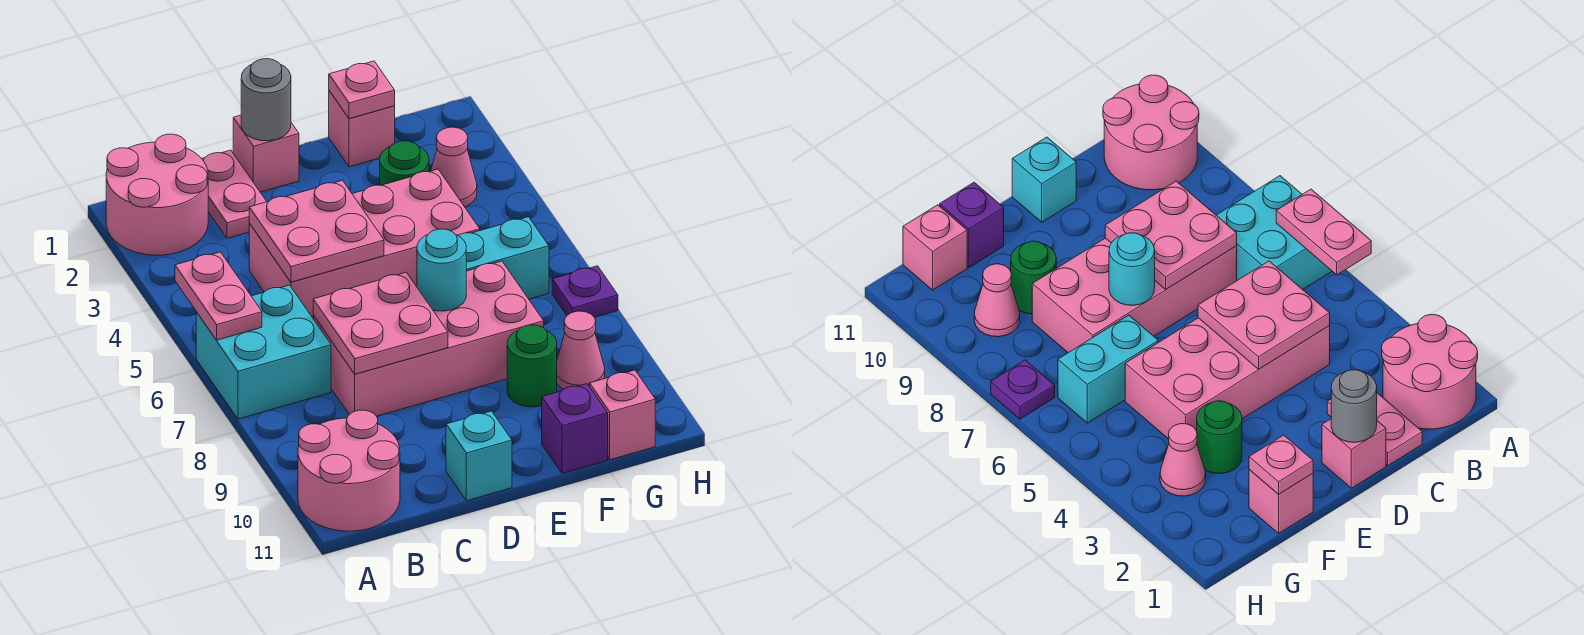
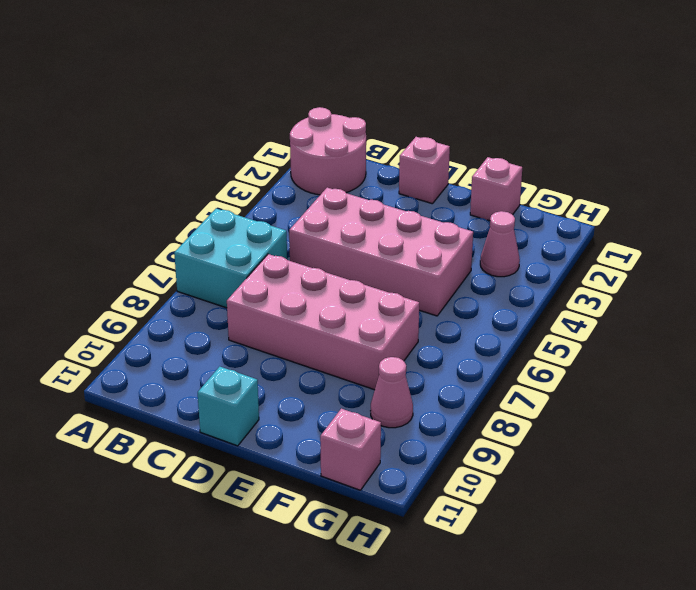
none -> pink round brick A10:B11 level 1
none -> pink plate C1:C2 level 1
none -> green round brick F3 level 1

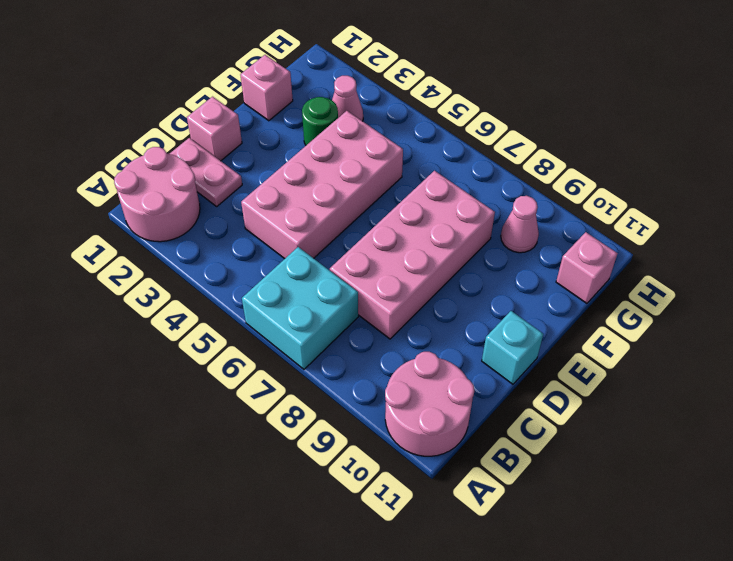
none -> cyan brick F6:G6 level 1
none -> green round brick F9 level 1
none -> purple brick F11 level 1

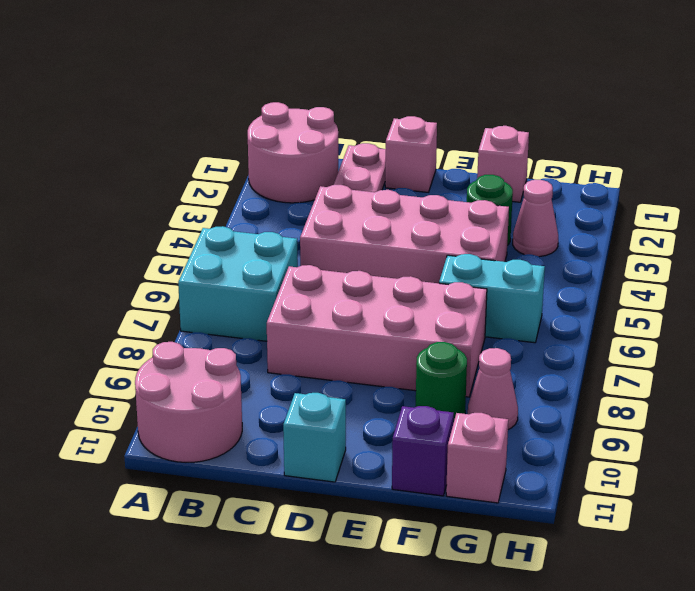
none -> purple plate H7 level 1
none -> pink plate A5:A6 level 2
none -> pink plate C4:D5 level 2

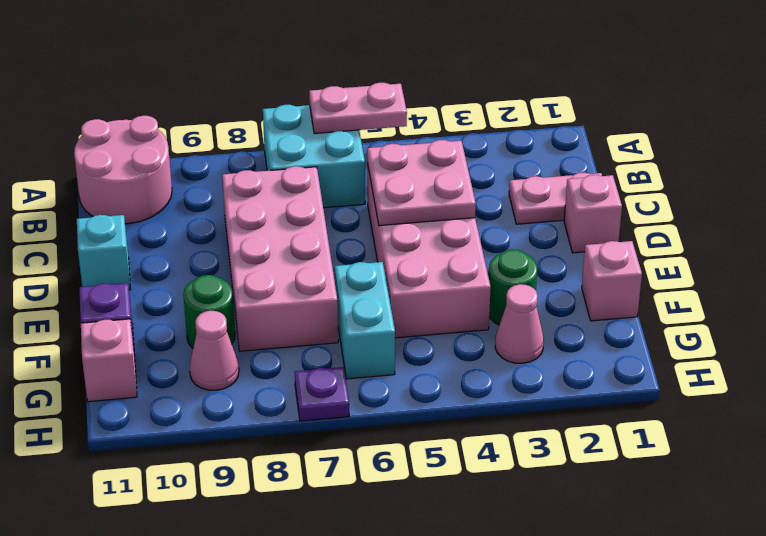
none -> pink round brick A1:B2 level 1
none -> pink plate C7:D8 level 2
none -> grey round brick D1 level 2

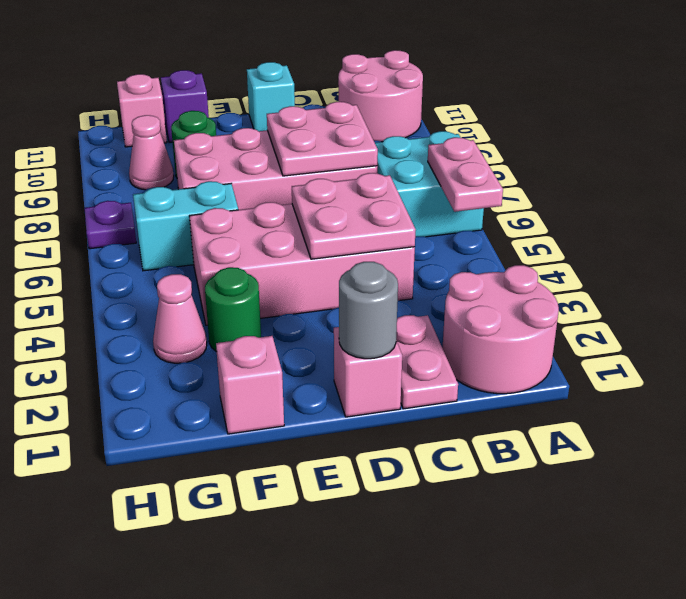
none -> cyan round brick E7 level 2
none -> pink plate F1 level 2

